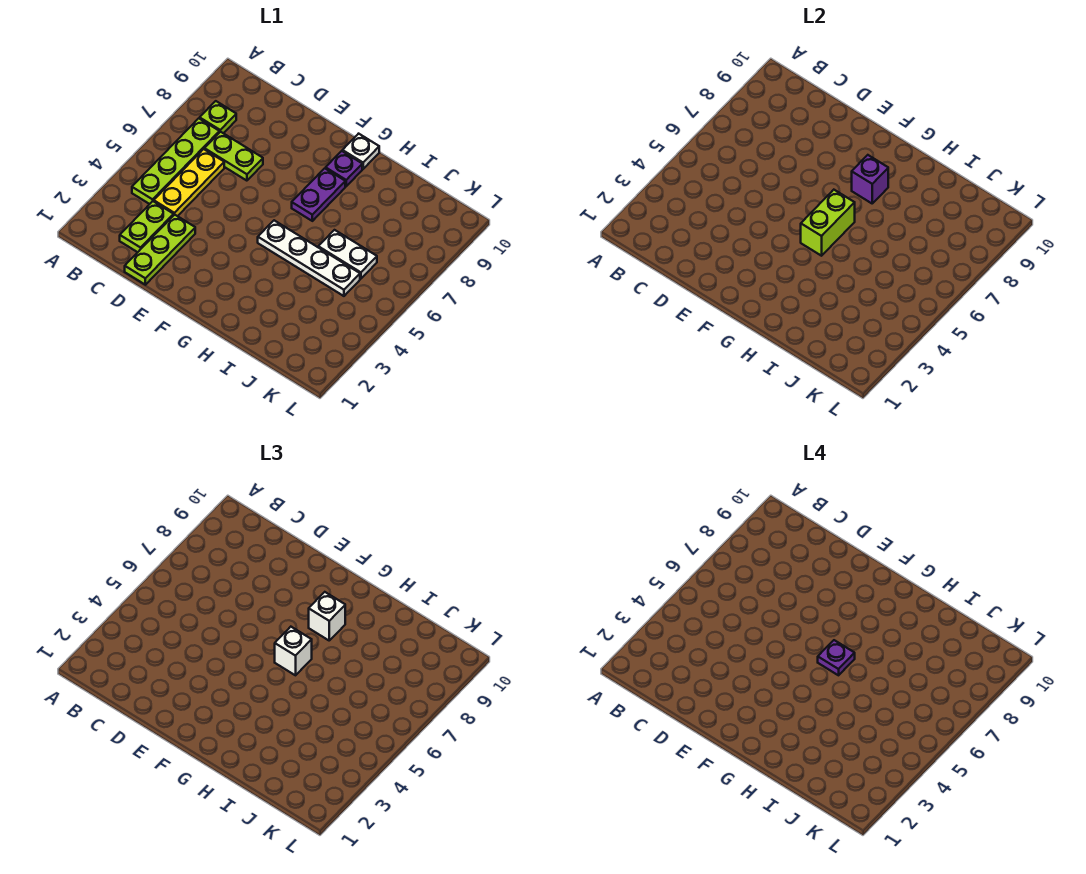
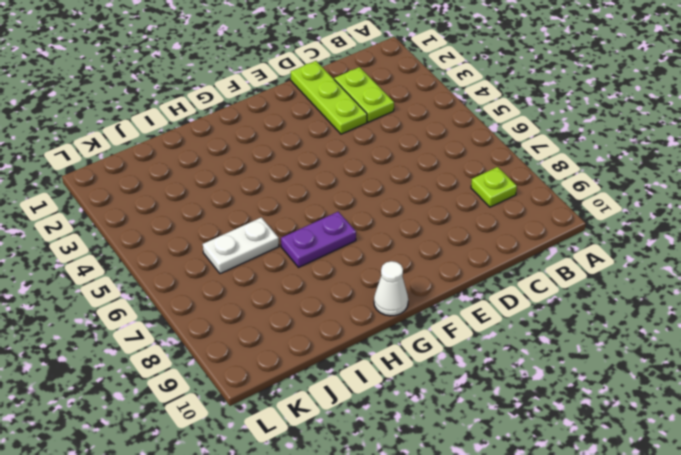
purple plate G7:H7 level 1 -> purple plate G7:G8 level 1
white cone G10 level 1 -> white plate G10 level 1
none -> lime plate B4:B7 level 1
none -> yellow plate C4:C6 level 1
none -> lime plate C7:D7 level 1

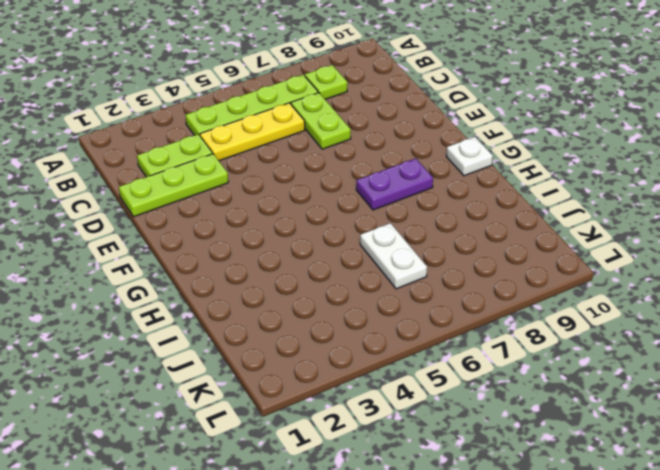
none -> white plate G5:J5 level 1
none -> purple plate G9 level 1
none -> lime brick G5:G6 level 2

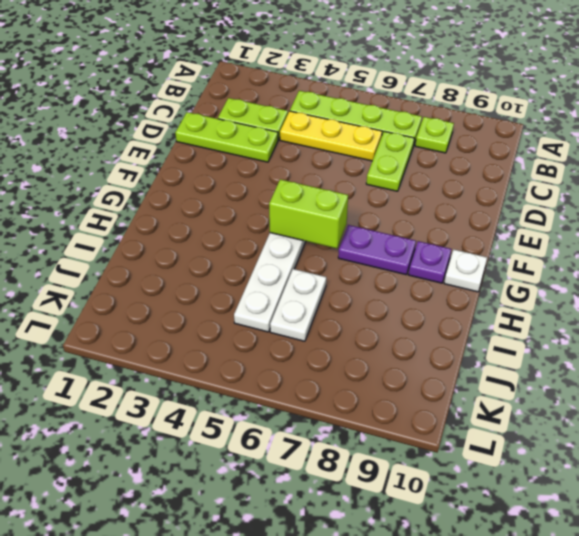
none -> purple brick G8 level 2
none -> white brick G6 level 3
none -> white brick G8 level 3

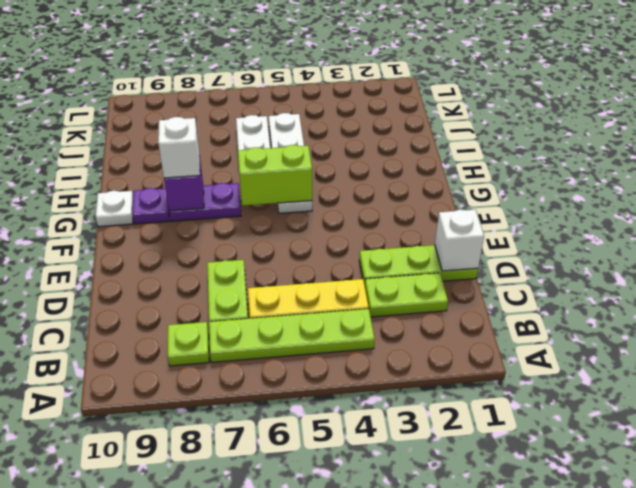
white brick D1 level 2 -> white brick G6 level 3
none -> purple plate G6 level 4

